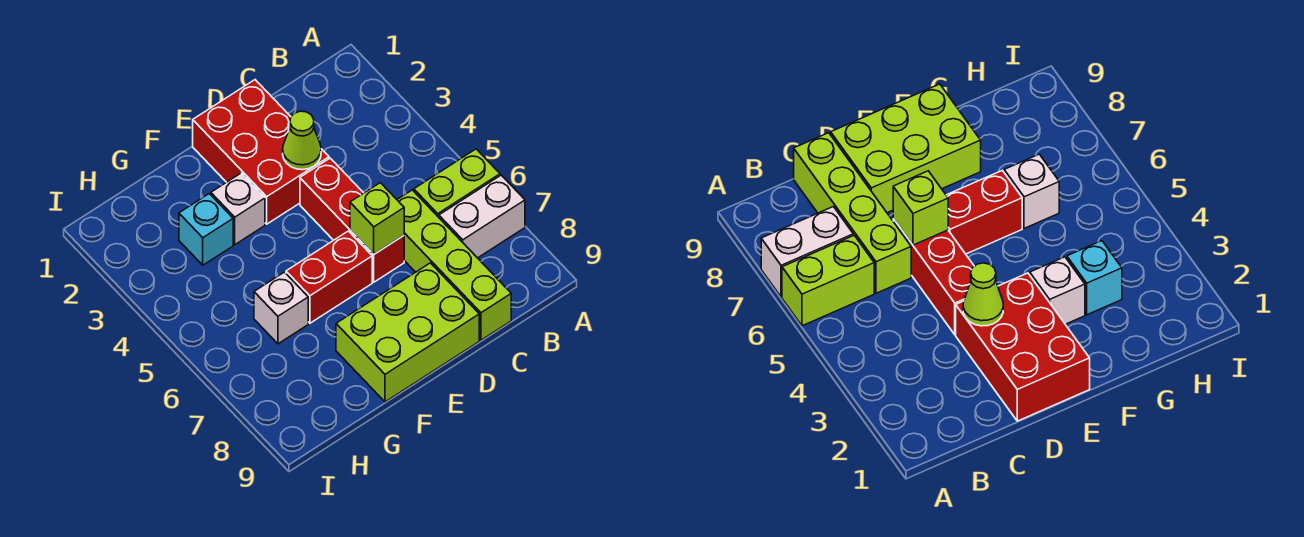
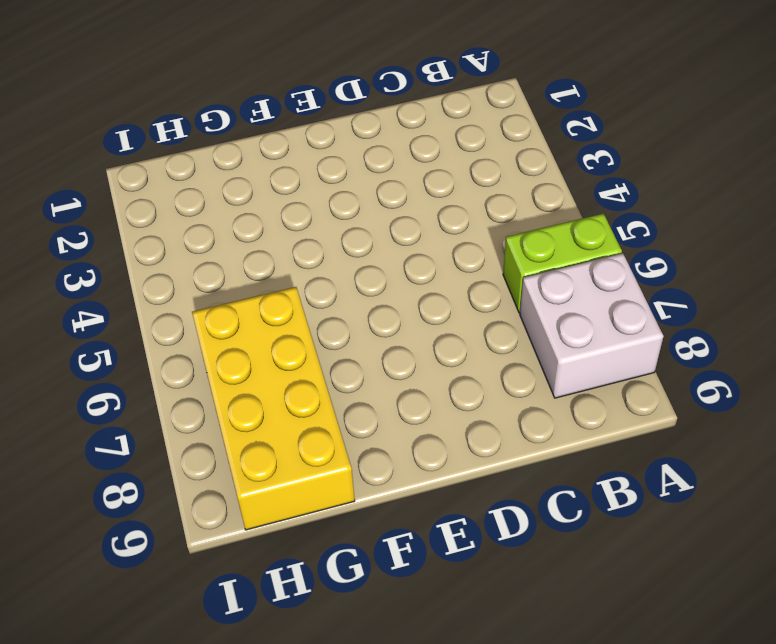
white brick A7:B8 level 1 -> white brick A7:B7 level 1
yellow brick G6:H9 level 1 -> white brick G6 level 1
none -> lime brick C6:C9 level 1
none -> red brick D1:E3 level 1
none -> red brick D4:D6 level 1

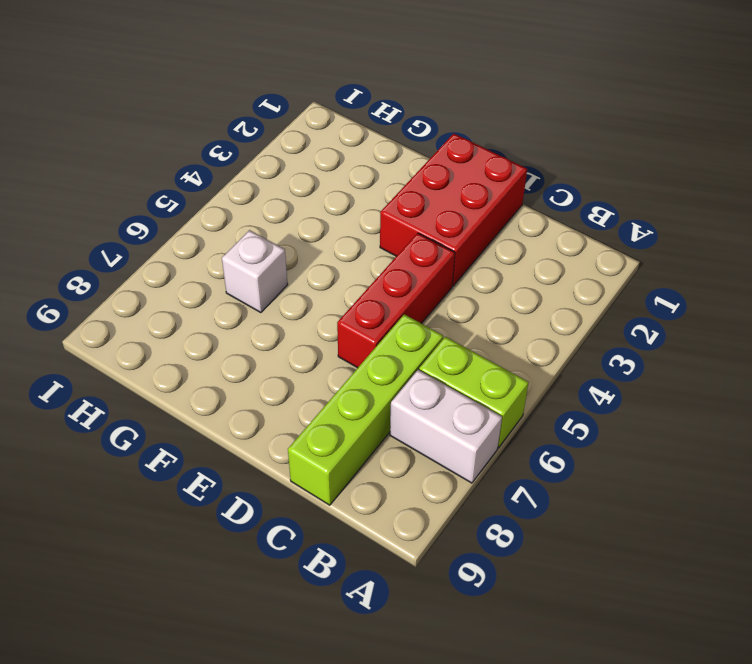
none -> lime brick D8:F9 level 1
none -> red brick E6:F6 level 1
none -> white brick F3 level 1

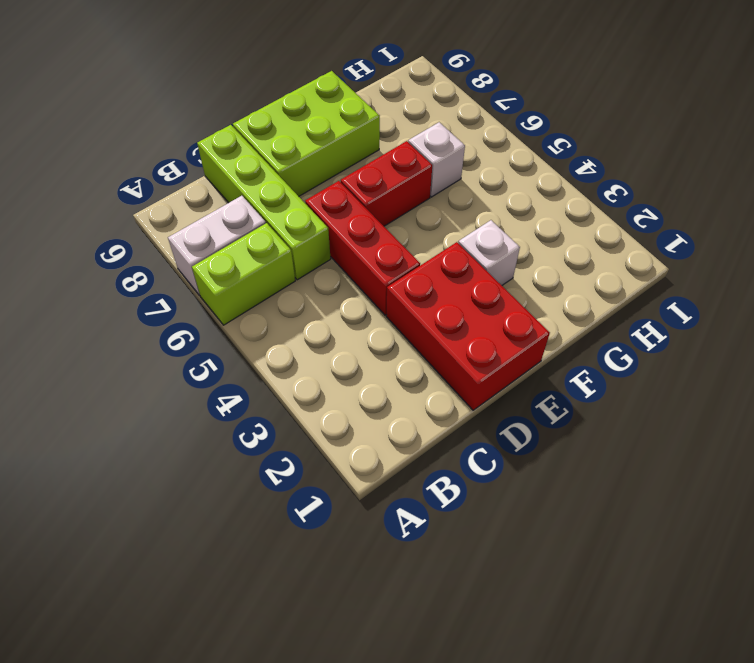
none -> cyan brick G3 level 1
none -> lime cone D3 level 2
none -> lime brick D6 level 2

